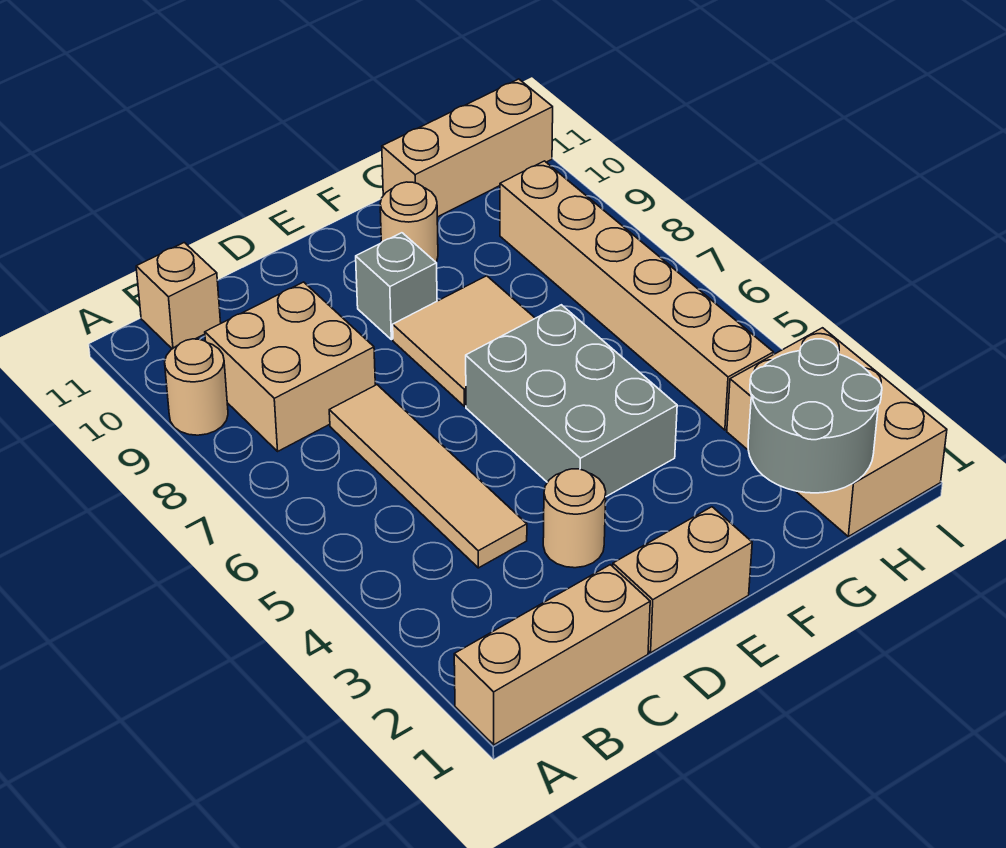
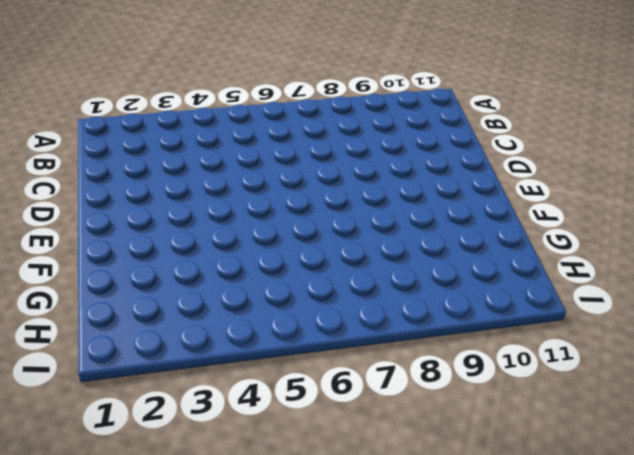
none -> tan brick A1:C1 level 1
none -> tan round brick A9 level 1
none -> tan brick B8:C9 level 1

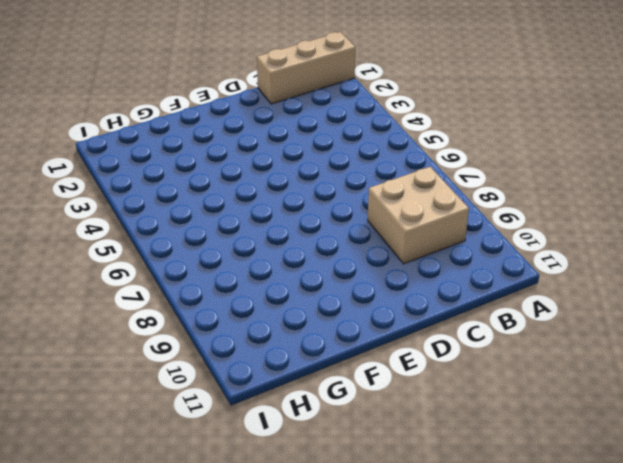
none -> tan round brick A9 level 1
none -> tan brick B11 level 1
none -> tan tile C4:C7 level 1

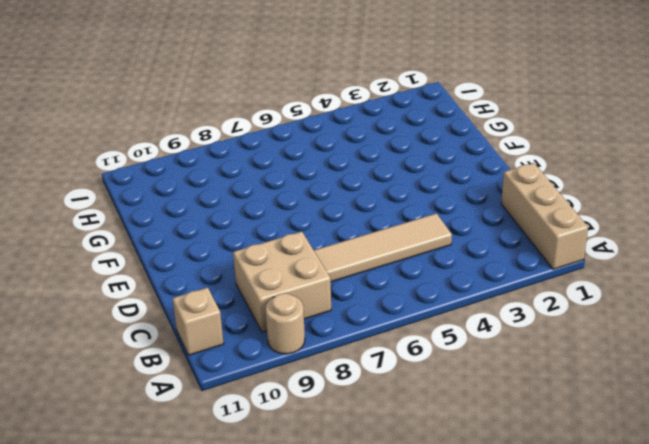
none -> tan brick D1:E1 level 1
none -> tan round brick D3 level 1
none -> grey brick E4:F6 level 1

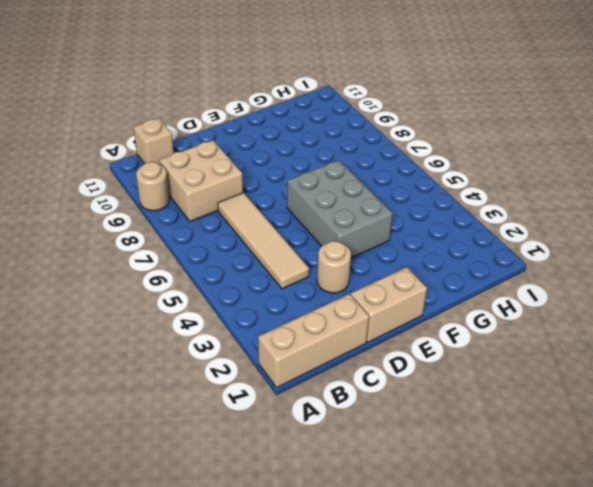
none -> tan tile E7:F8 level 1
none -> grey brick E9 level 1
none -> tan round brick F10 level 1

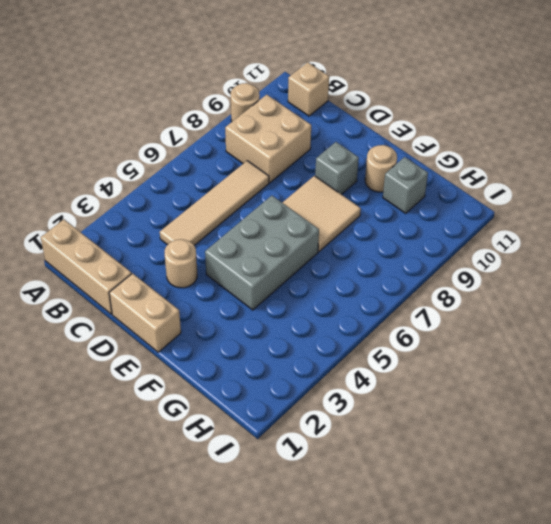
grey brick G10 level 1 -> none
none -> tan brick G11:I11 level 1
none -> tan brick H1:I3 level 1
none -> tan brick H4:H9 level 1

